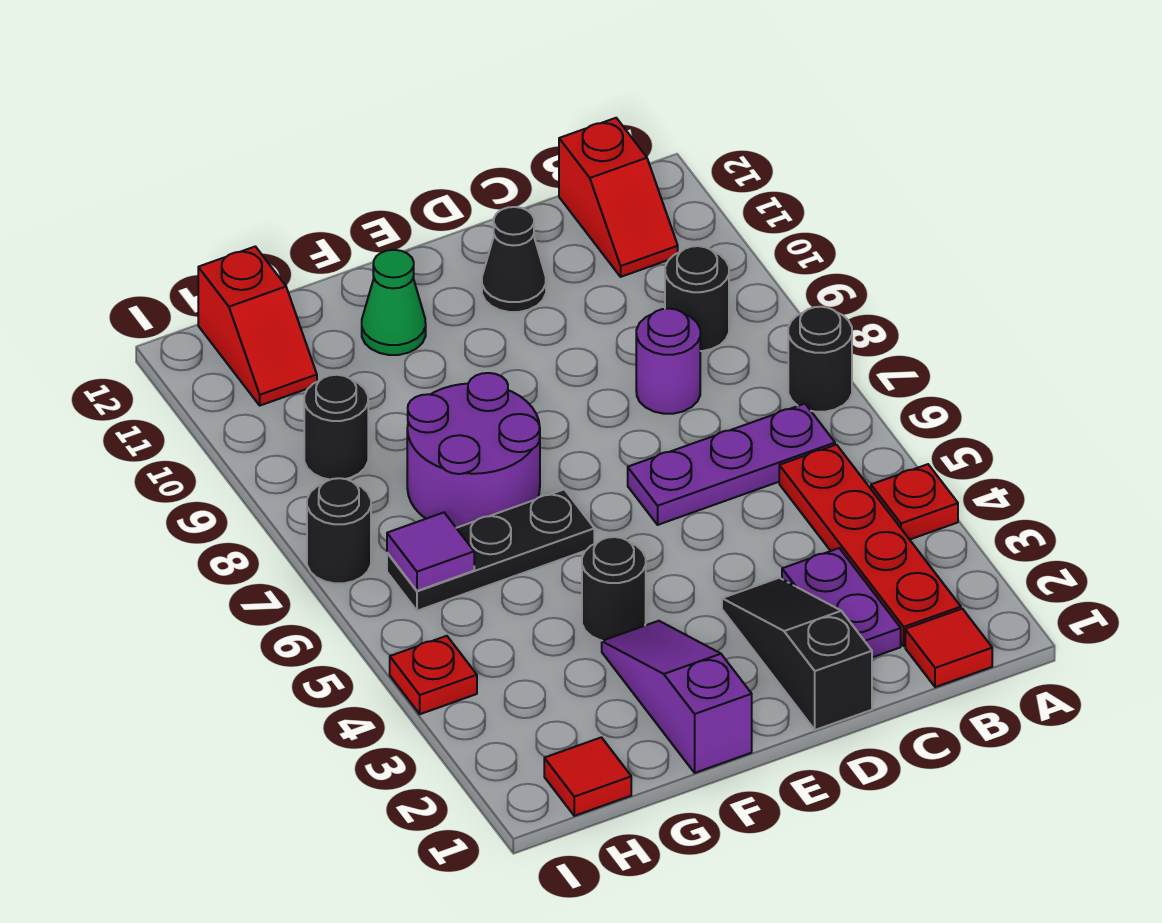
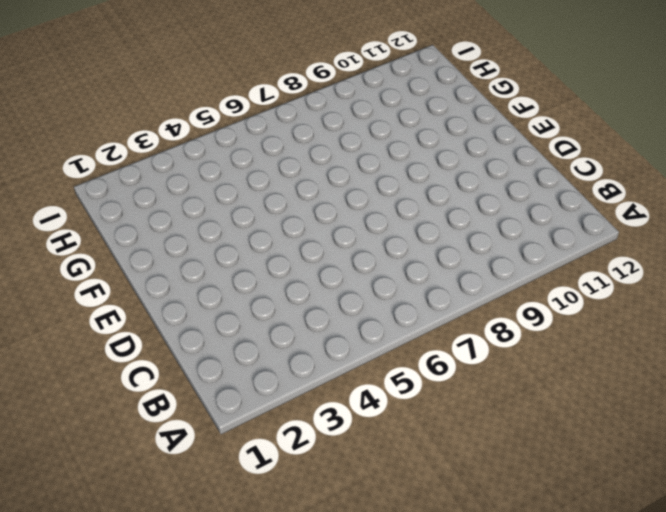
none -> red plate A4 level 1
none -> black round brick A7 level 1
none -> red tile B1 level 1

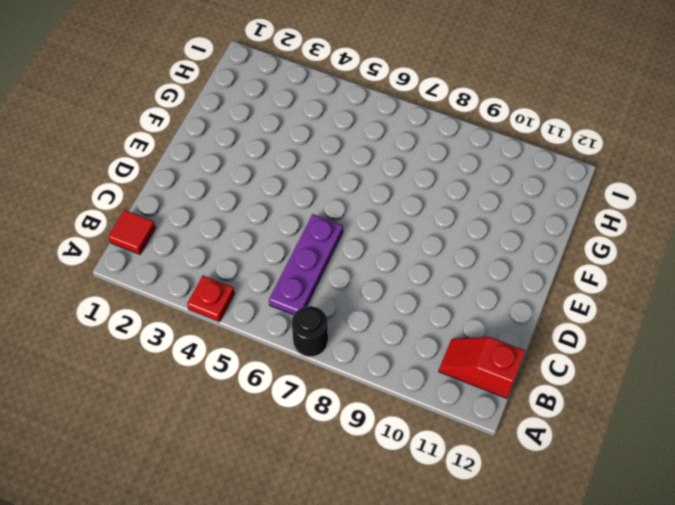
none -> red plate B2:B5 level 1
none -> black round brick B9 level 1
none -> purple plate C2:C3 level 1

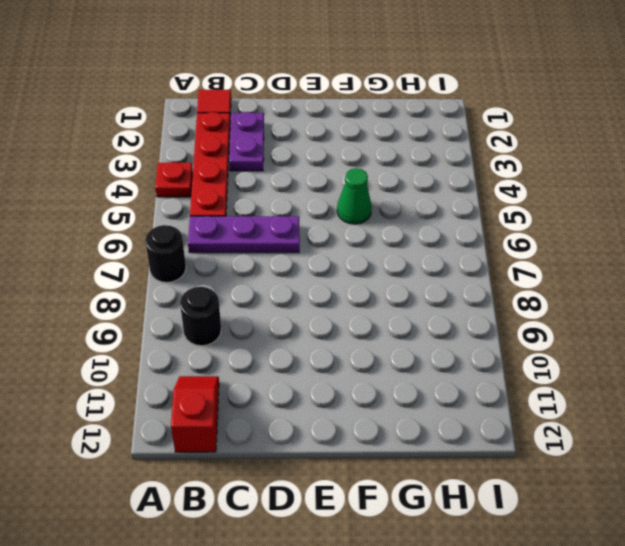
green cone F5 level 1 -> green cone F11 level 1
none -> purple round brick C8 level 1
none -> black slope D1:D3 level 1 top 1
none -> black cone D11 level 1

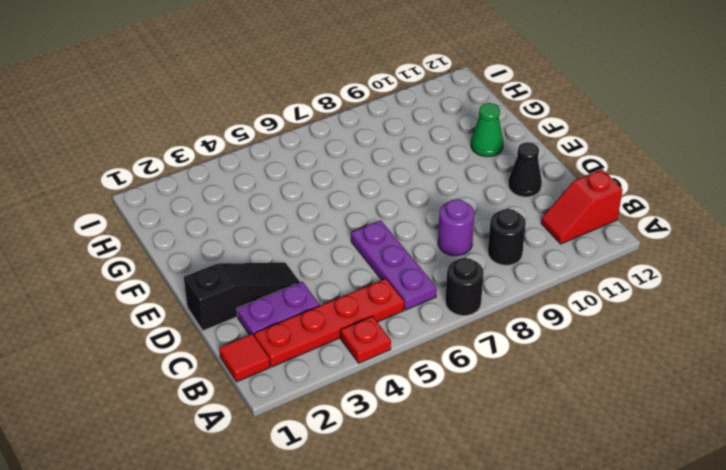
none -> purple slope F1:F3 level 1 top 1
none -> black round brick F4 level 1
none -> black plate F6:H6 level 1

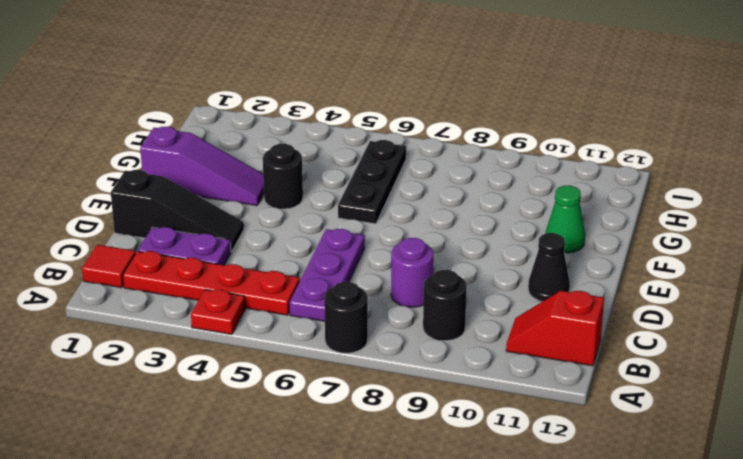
none -> purple round brick F7:G8 level 1
none -> red tile H1 level 1
none -> black round brick H9 level 1

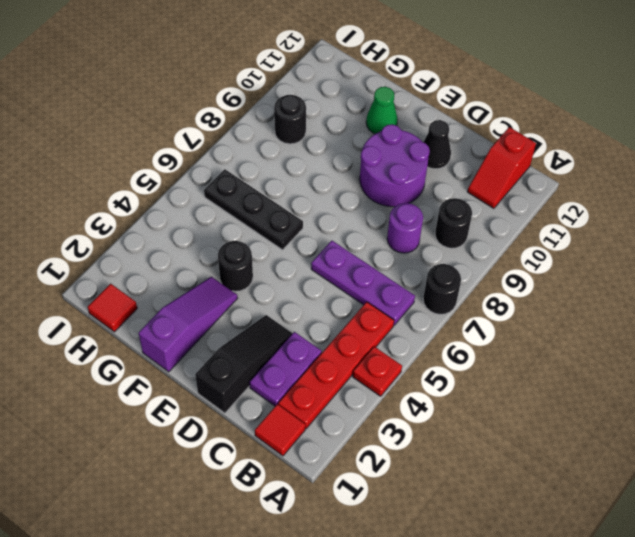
purple round brick D9:E10 level 1 -> purple round brick F7:G8 level 1
none -> red slope H11:H12 level 1 top 12
none -> red plate I4 level 1
none -> black round brick I7 level 1

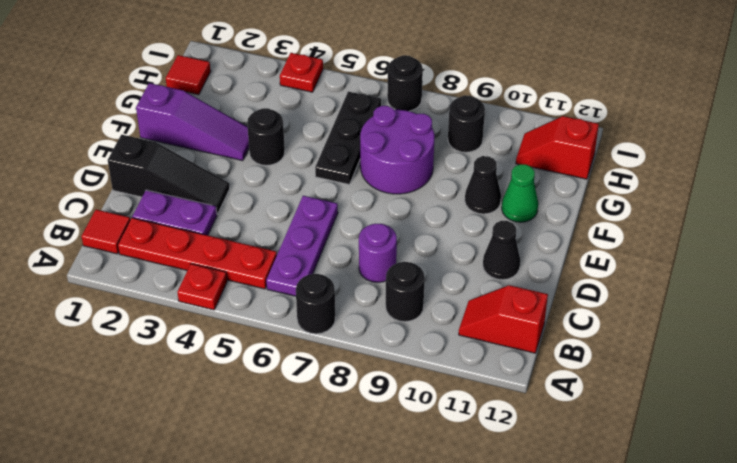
black cone F10 level 1 -> none
none -> purple tile H6 level 2

